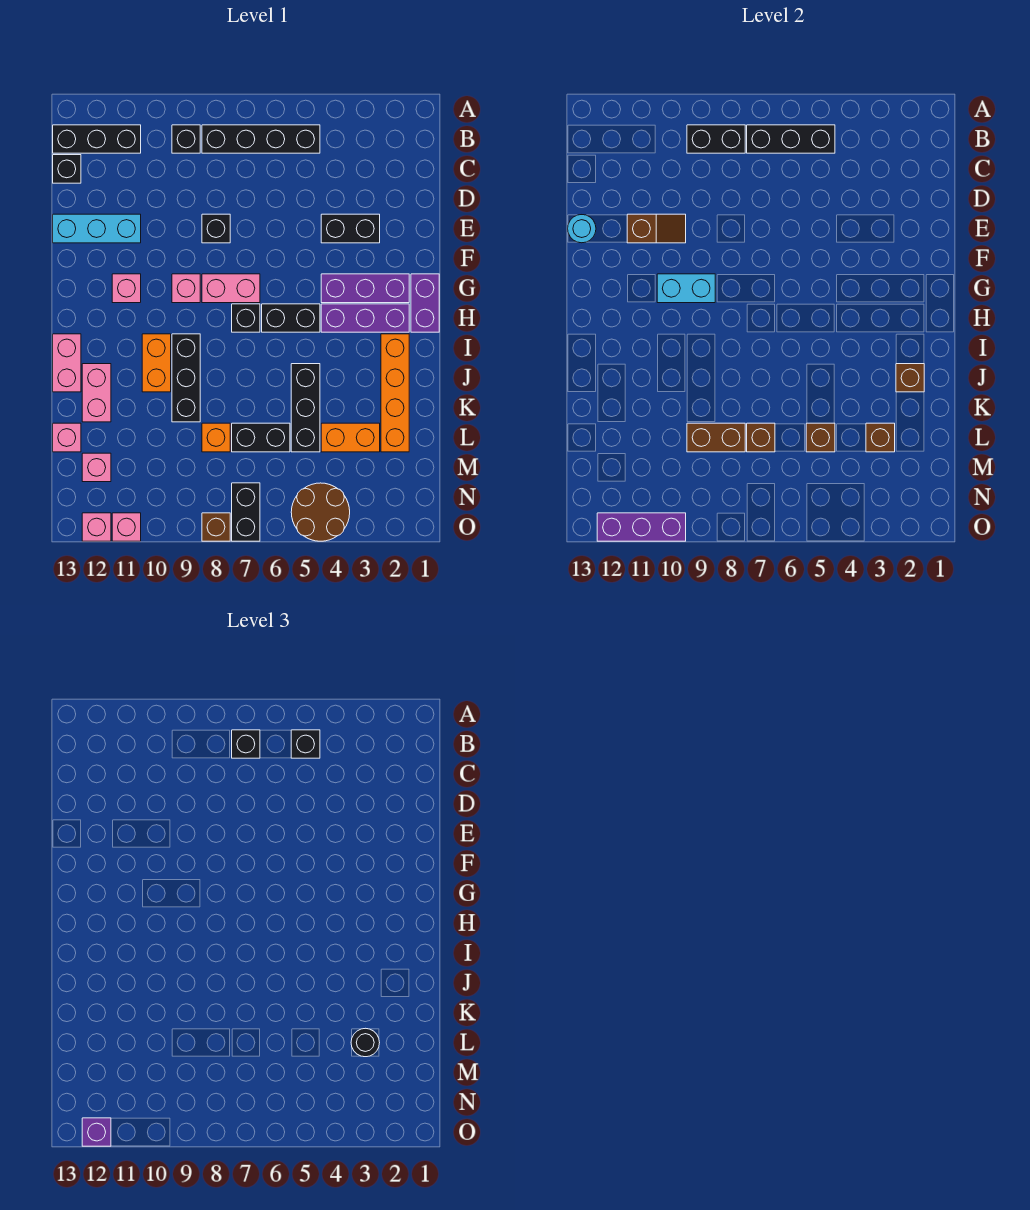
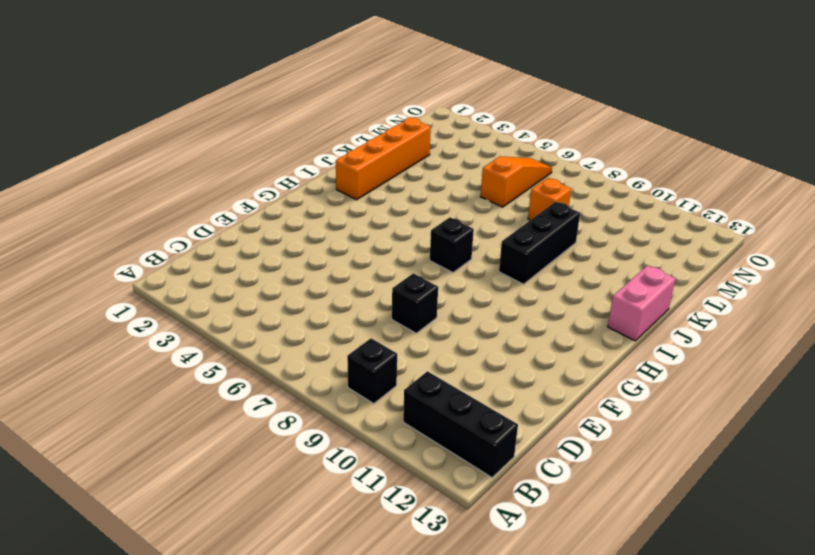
orange slope L6:N6 level 1 top L -> black brick L6:L7 level 1
none -> black brick B5:B8 level 1
none -> black brick C13 level 1
none -> black brick E3:E4 level 1
none -> cyan brick E11:E13 level 1

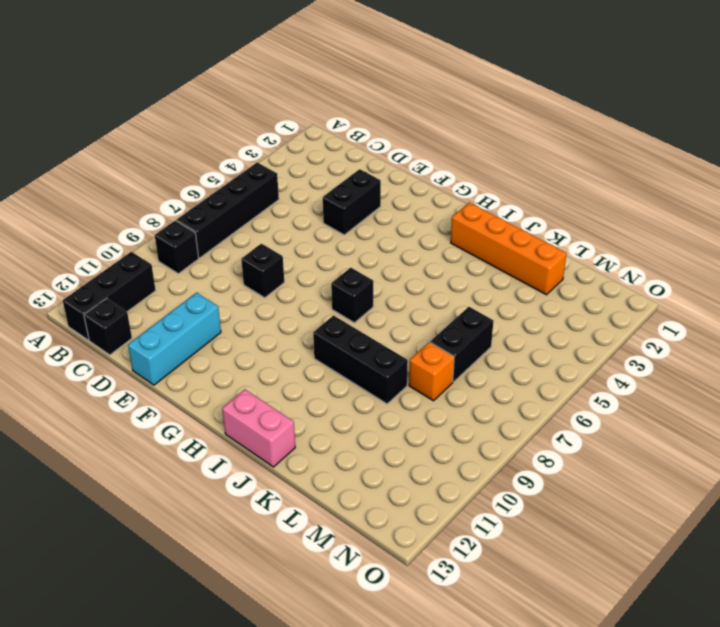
none -> purple brick G1:H1 level 1
none -> purple brick G2:G4 level 1
none -> pink brick G7:G8 level 1
none -> pink brick G9 level 1

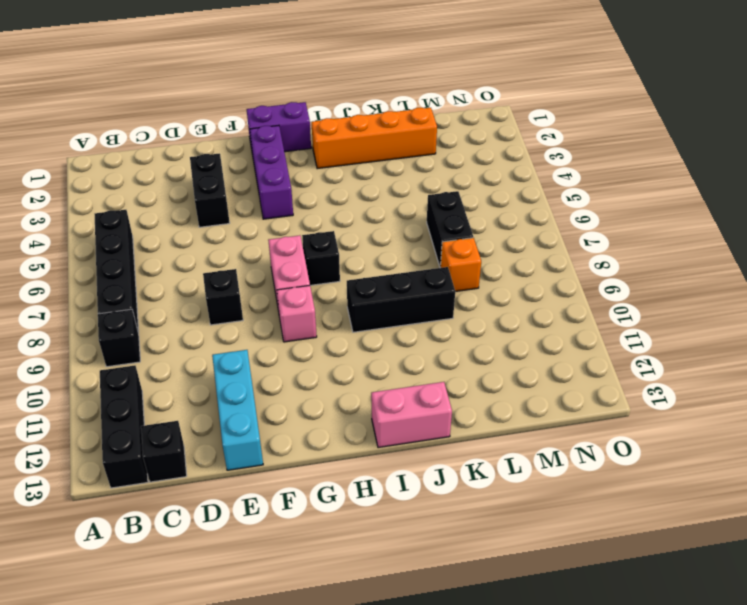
none -> pink brick G11 level 1
none -> purple brick H2:H4 level 1
none -> black brick H5:H6 level 1
none -> orange brick I10:J10 level 1

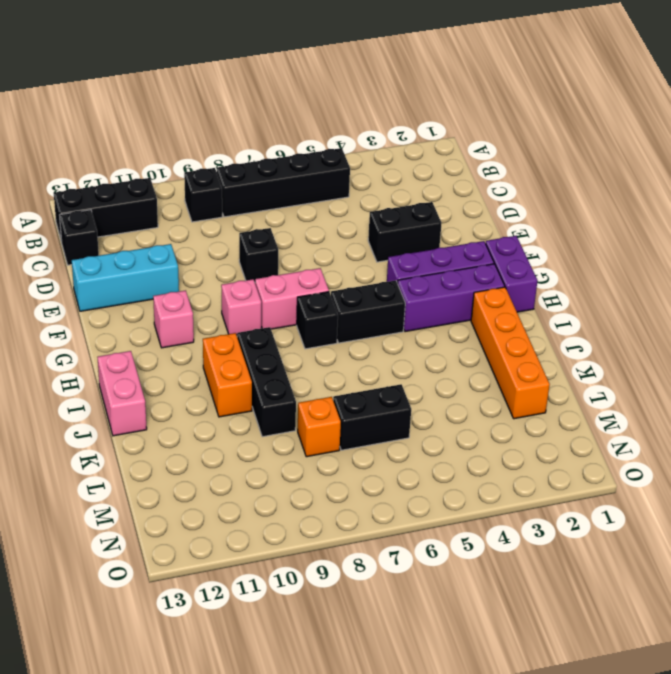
none -> black brick J5:L5 level 1
none -> pink brick J12:K12 level 1
none -> orange brick L3:L4 level 1
none -> pink brick L13 level 1

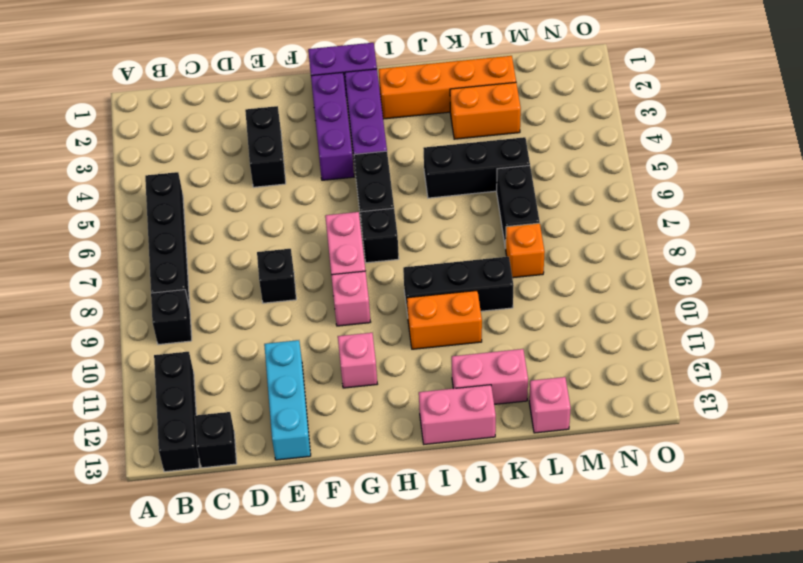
orange brick K3:L3 level 1 -> orange brick L3:L4 level 1
none -> pink brick M12 level 1
none -> brown round brick N4:O5 level 1
none -> black brick N7:O7 level 1
none -> brown brick O8 level 1

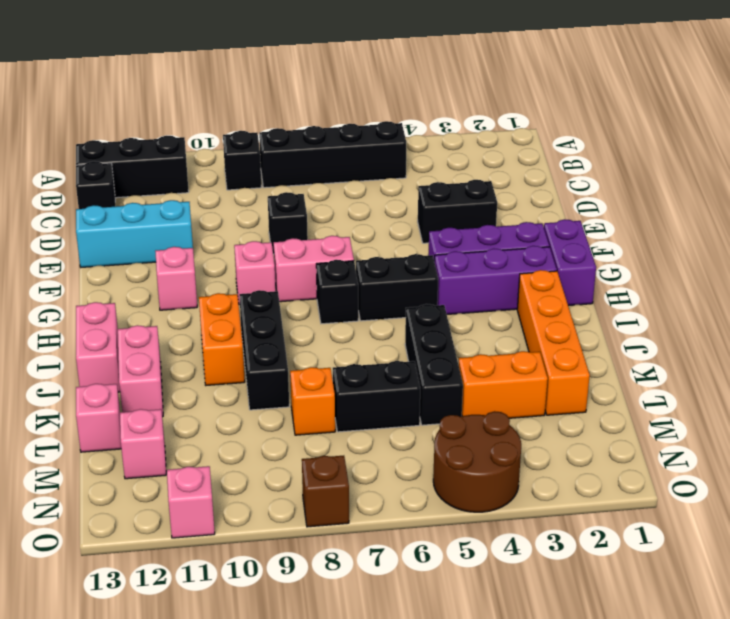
none -> black brick N7:O7 level 1
none -> pink brick O12 level 1
none -> black brick B5:B7 level 2
none -> black brick B8:B9 level 2

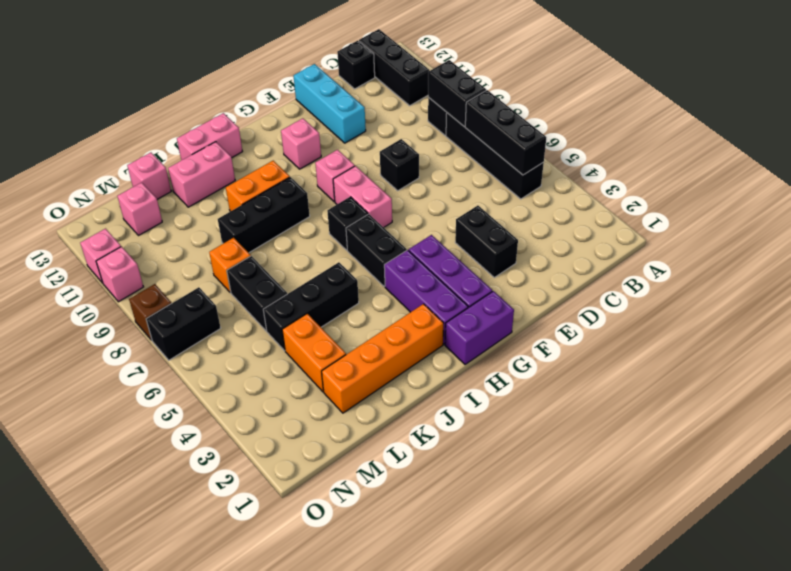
pink brick O10 level 1 -> pink brick O12 level 1
none -> brown round brick N4:O5 level 1
none -> brown slope E10:E11 level 2 top 11
none -> cyan round brick E13 level 2
none -> cyan brick G9:G10 level 2

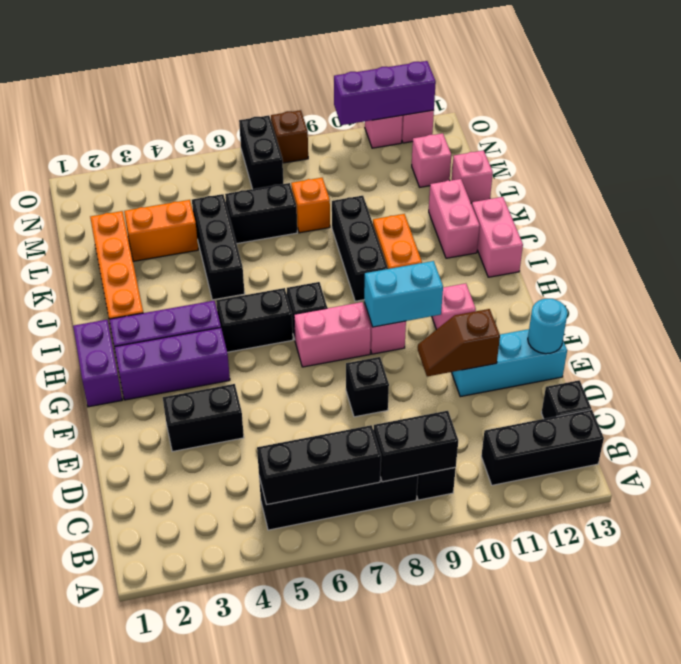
none -> brown round brick N4:O5 level 1
none -> brown brick J2 level 2
none -> brown brick L3 level 2
none -> brown brick L5 level 2

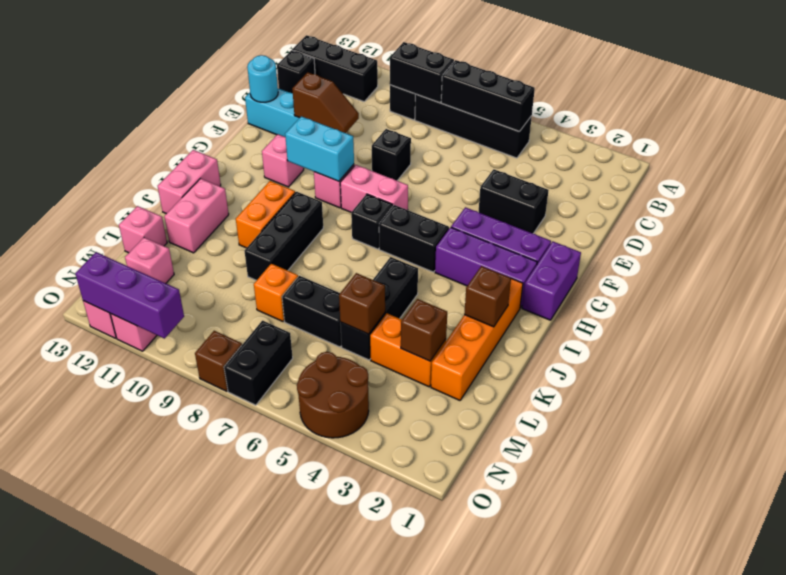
none -> brown brick L7 level 2
none -> brown brick L8:L9 level 2
none -> black brick B5 level 3
none -> black brick B7 level 3

